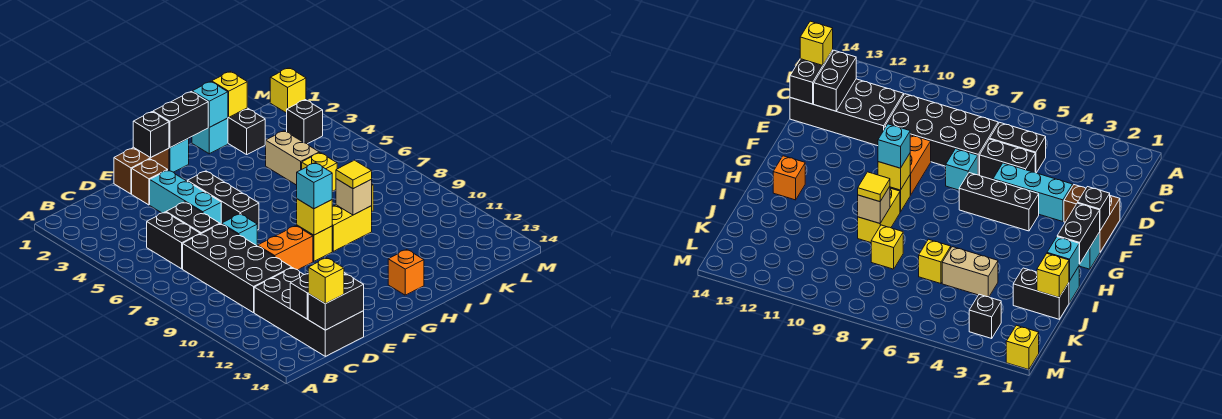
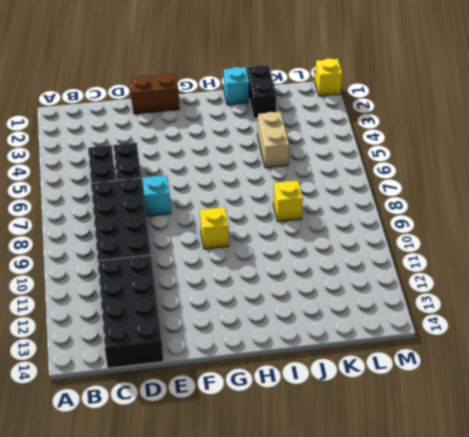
none -> brown brick E2 level 1
none -> cyan brick E3:E5 level 1
none -> orange brick E9:F9 level 1
none -> black brick F4:F6 level 1

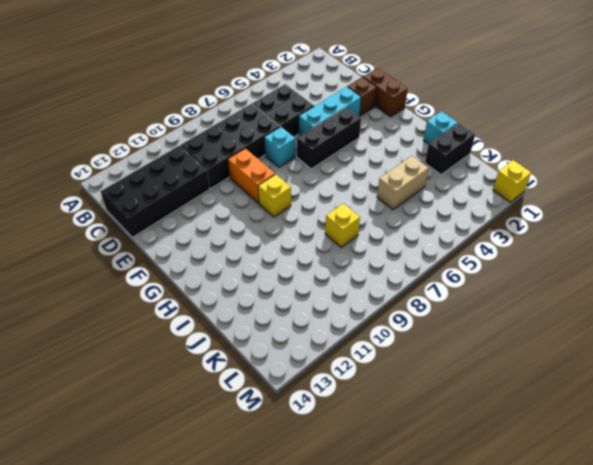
none -> cyan brick G1 level 1
none -> yellow brick H9:I9 level 1
none -> orange brick H13 level 1
none -> yellow brick J6 level 1

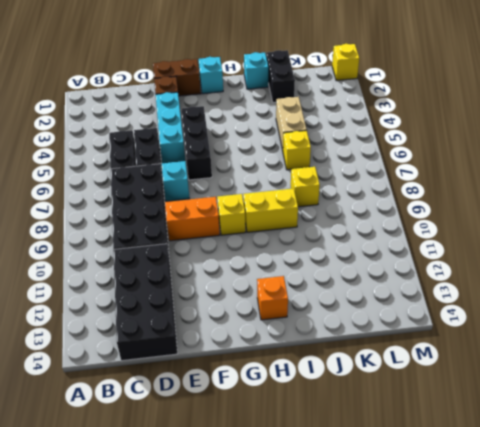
none -> black brick L3 level 1
none -> black brick C13:D13 level 2
none -> black brick C14:D14 level 2
none -> black brick F1 level 2

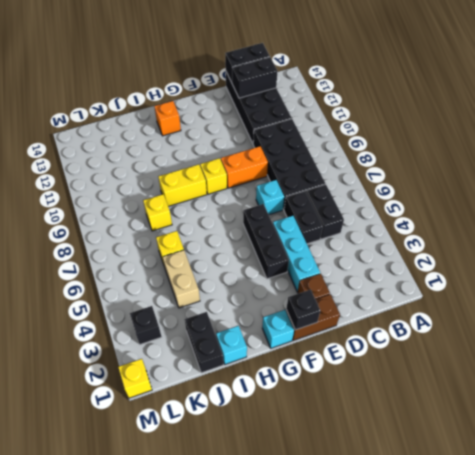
none -> black brick G1:H1 level 2
none -> yellow brick G9 level 2
none -> cyan brick I1 level 2
none -> tan brick I9 level 2

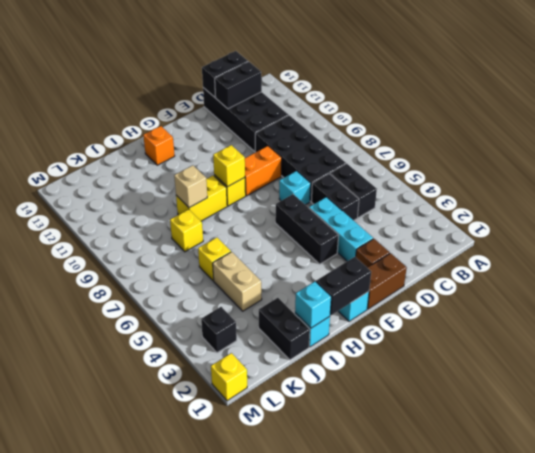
none -> black brick F1 level 2
none -> yellow brick J1 level 2
none -> yellow brick C14 level 3
none -> cyan brick G9 level 3

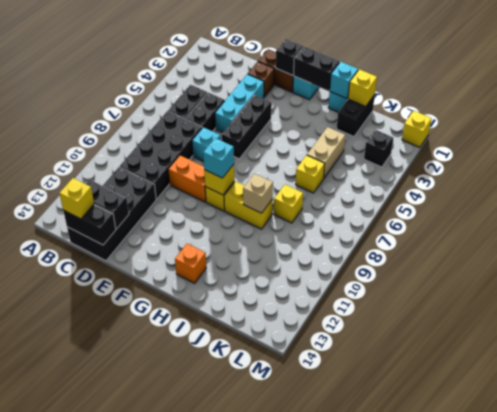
none -> yellow tile I9 level 3

